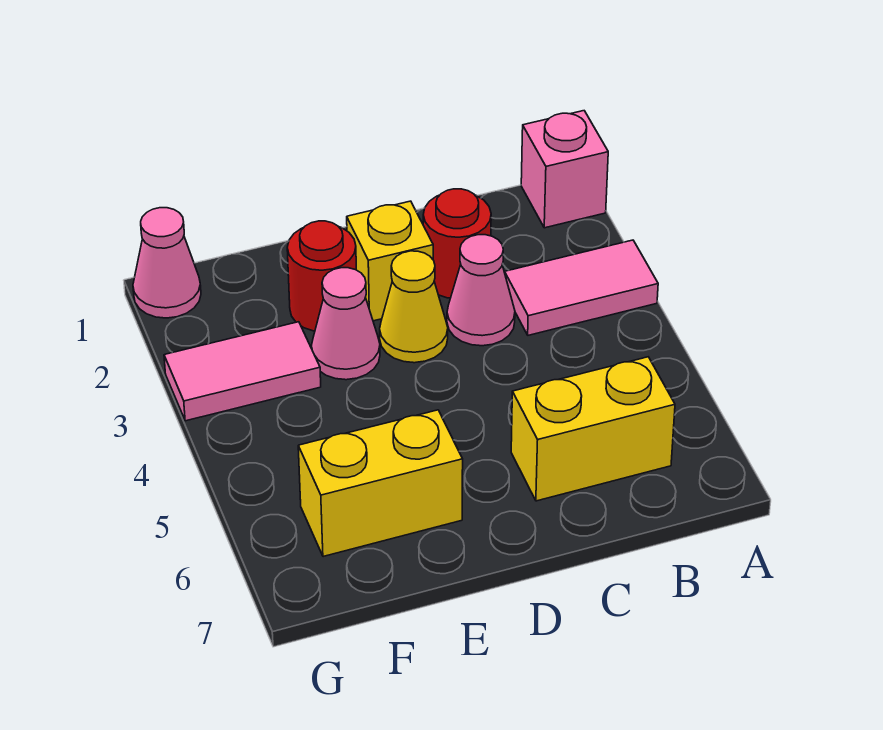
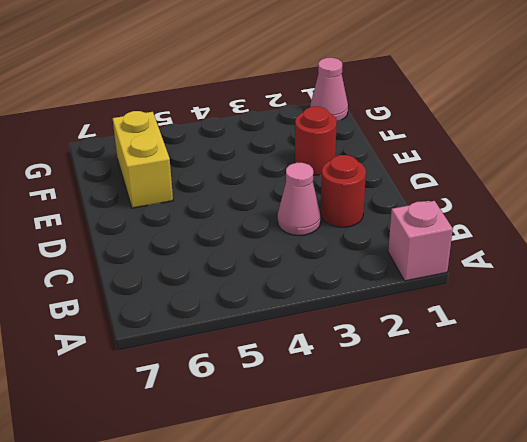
none -> pink tile A3:B3 level 1
none -> yellow brick B6:C6 level 1
none -> yellow brick D2 level 1

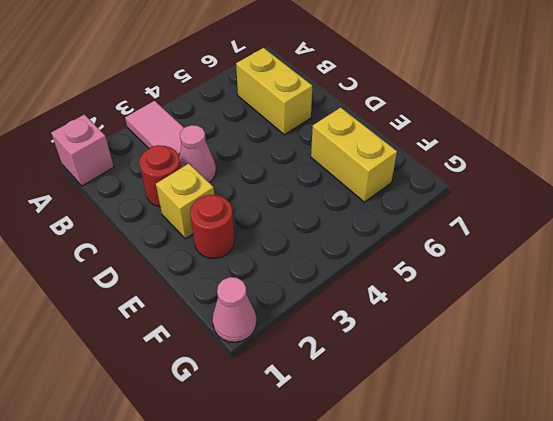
none -> yellow cone D3 level 1
none -> pink cone E3 level 1
none -> pink tile F3:G3 level 1

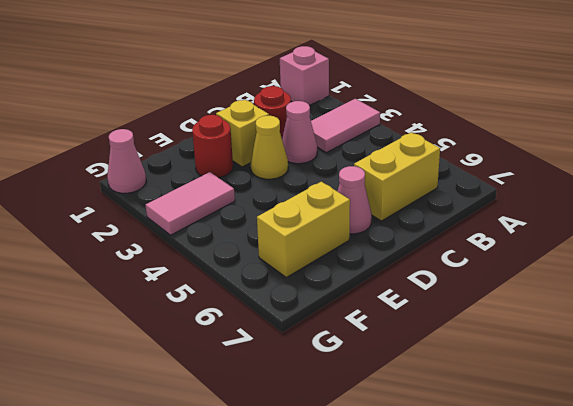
pink cone D6 level 1 -> pink cone E3 level 1

